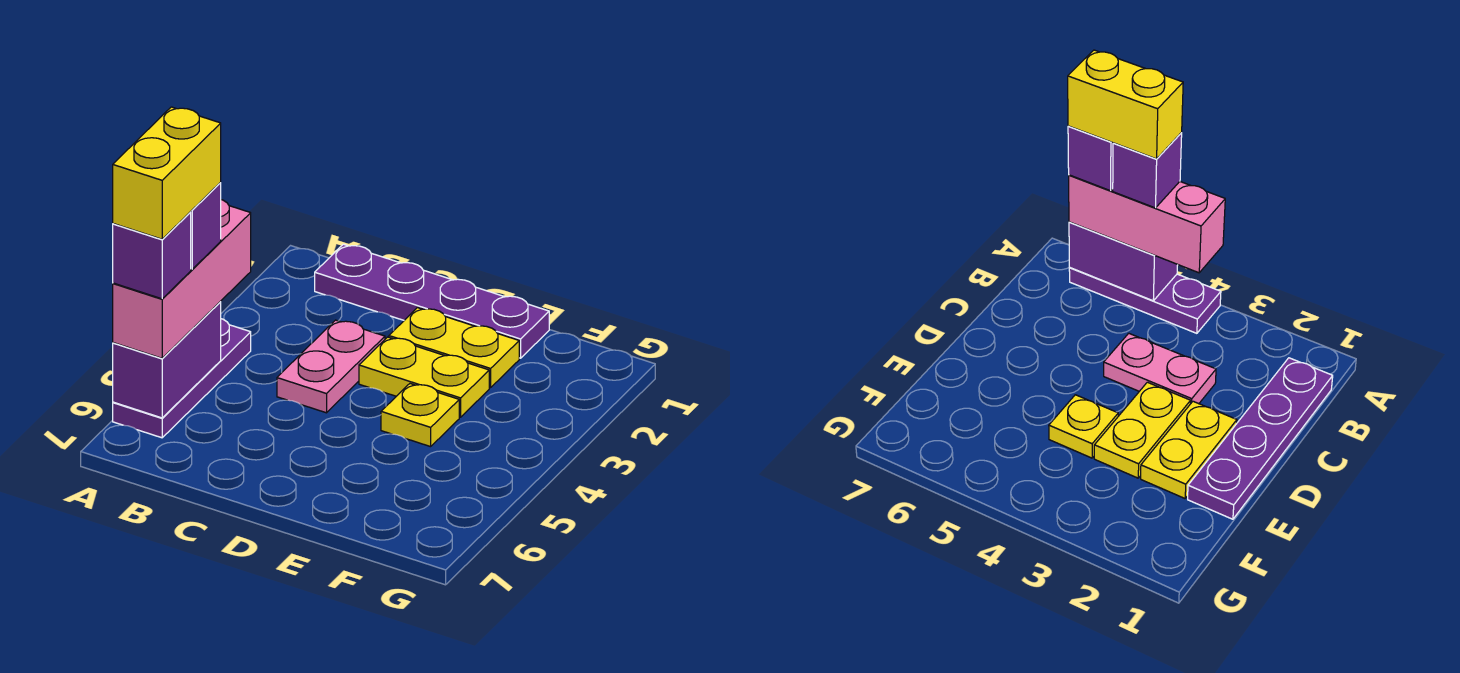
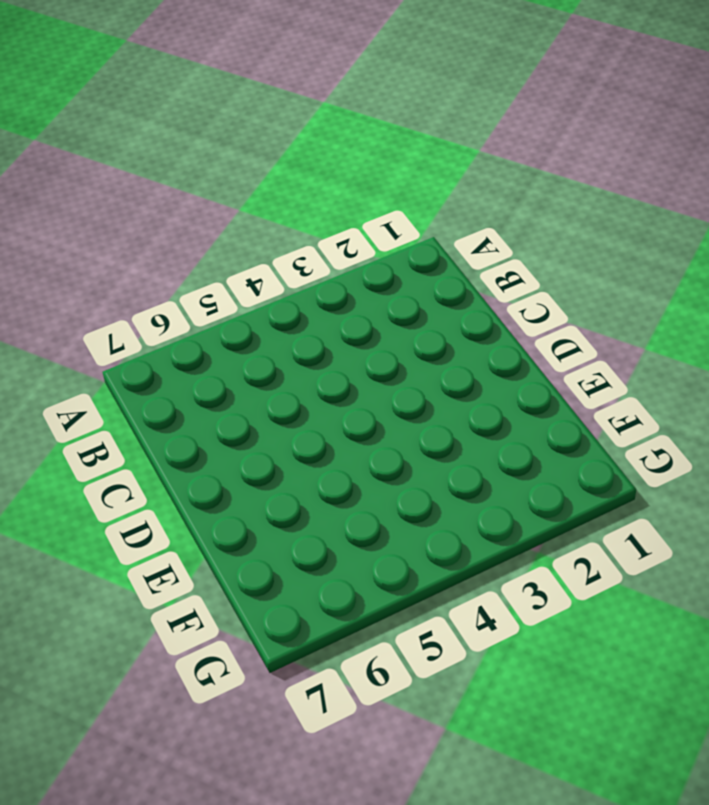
none -> purple plate A4:A6 level 1
none -> purple plate B1:E1 level 1

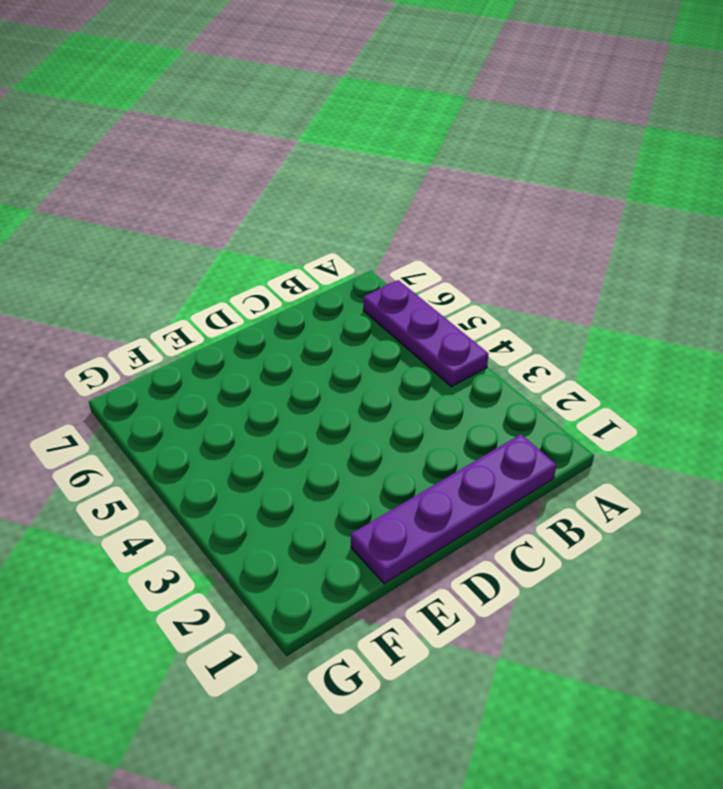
none -> pink plate C3:C4 level 1
none -> yellow plate D2:E2 level 1

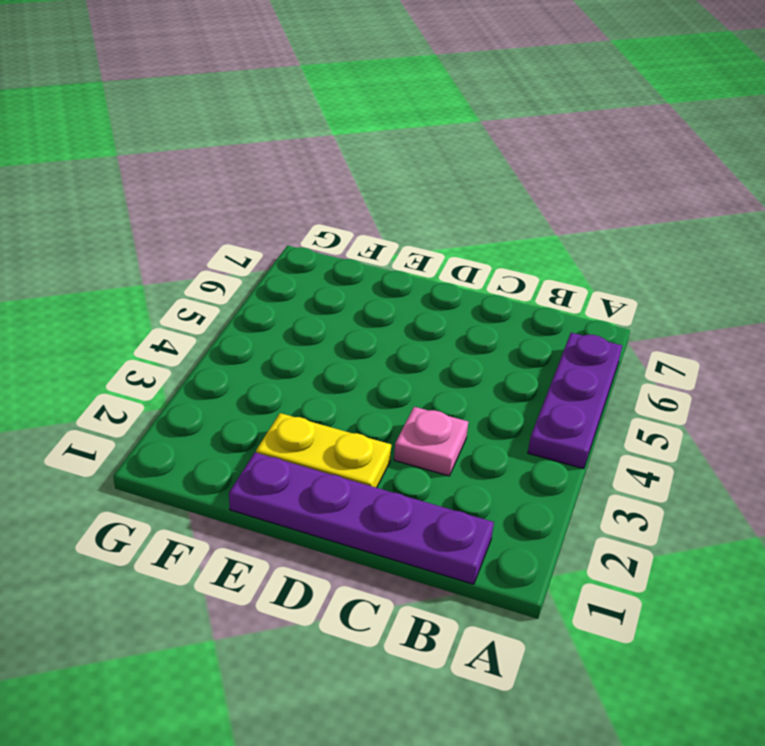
pink plate C3 level 1 -> pink plate C3:C4 level 1
none -> yellow plate D3:E3 level 1
none -> yellow plate E4 level 1

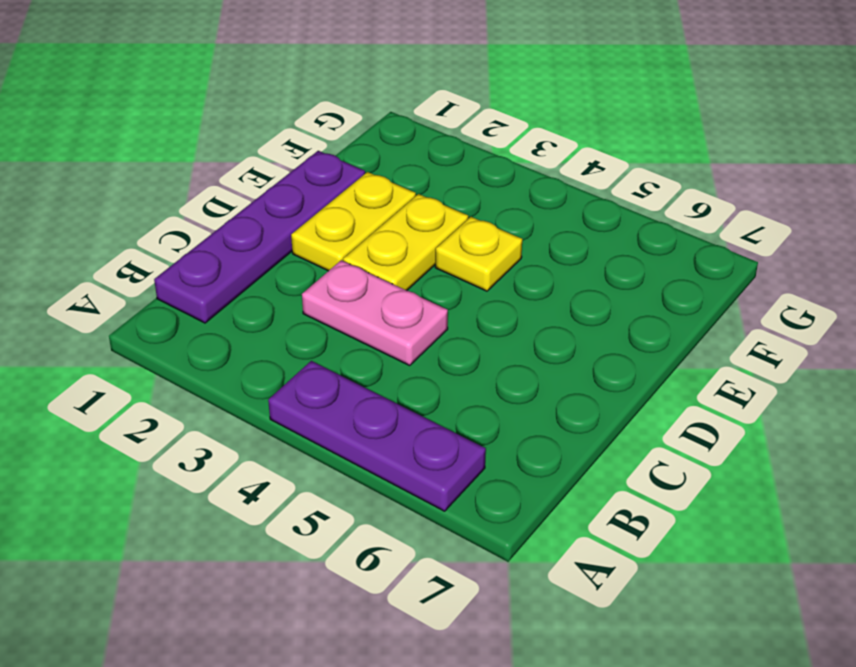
none -> purple brick A5:A6 level 2
none -> pink brick A4:A6 level 3

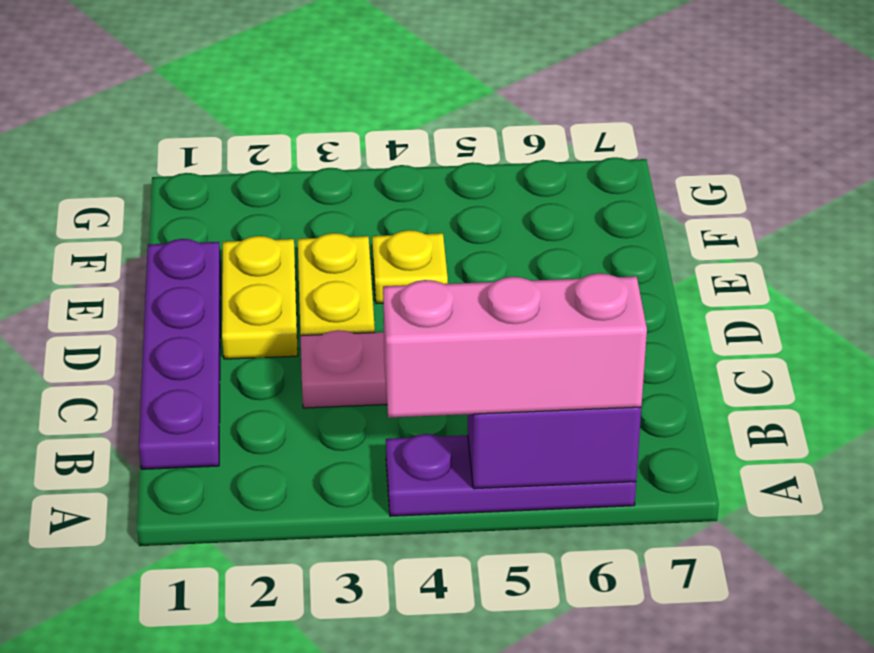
none -> purple brick A5 level 4
none -> purple brick A6 level 4

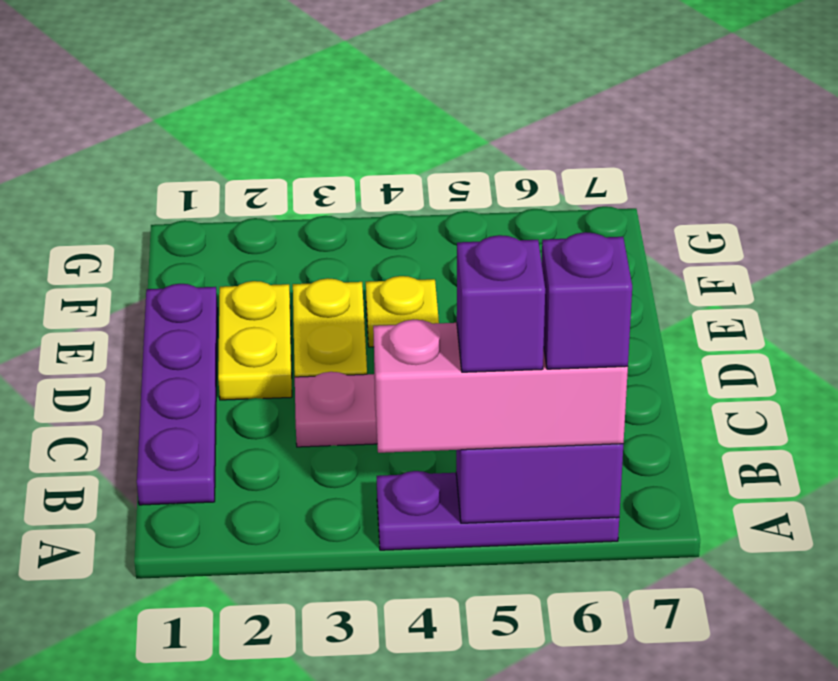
none -> yellow brick A5:A6 level 5

